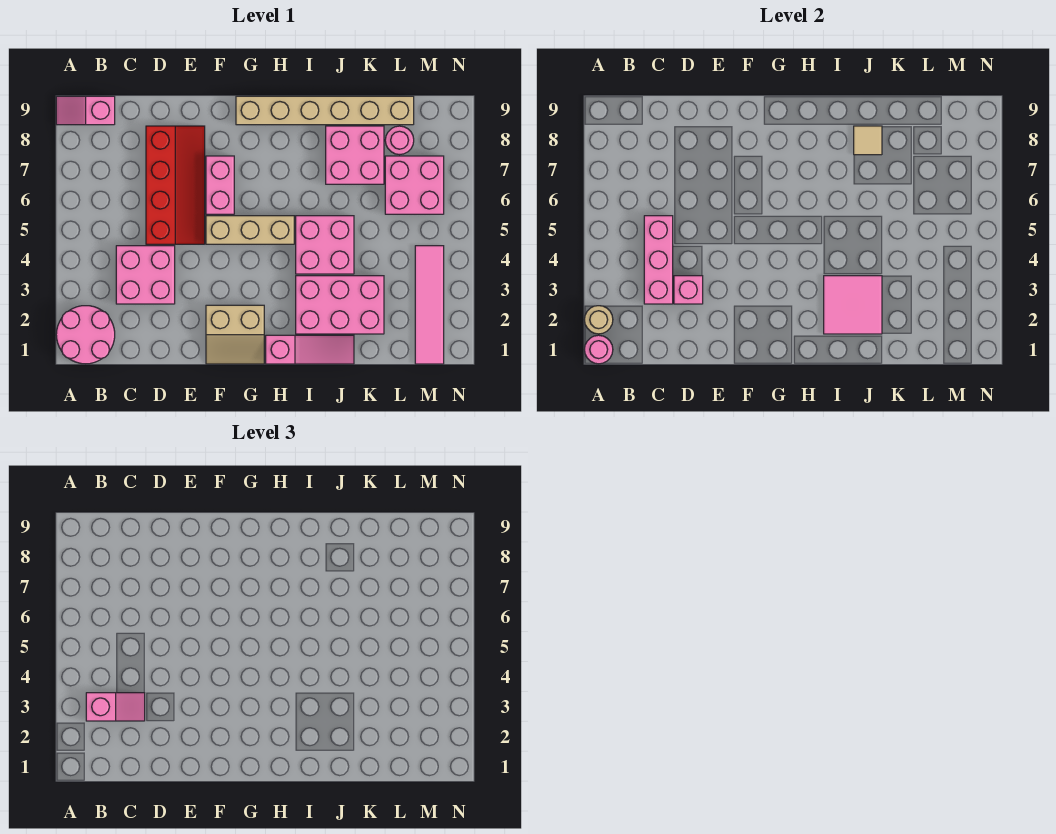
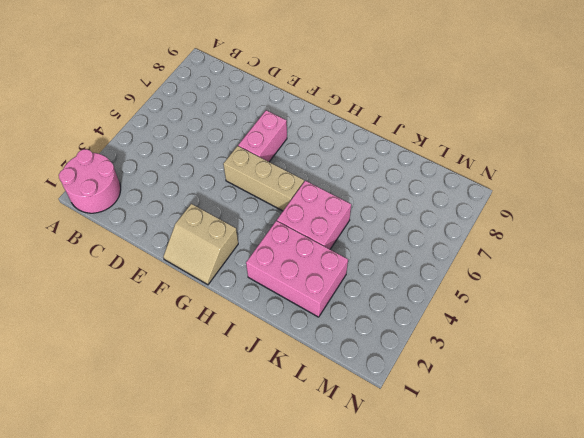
none -> pink slope A9:B9 level 1 top B
none -> pink brick C3:D4 level 1
none -> red slope D5:E8 level 1 top D

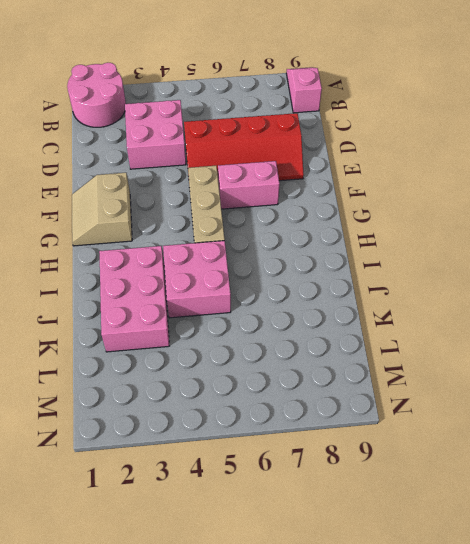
none -> tan brick G9:L9 level 1
none -> pink slope H1:J1 level 1 top H
none -> pink brick J7:K8 level 1

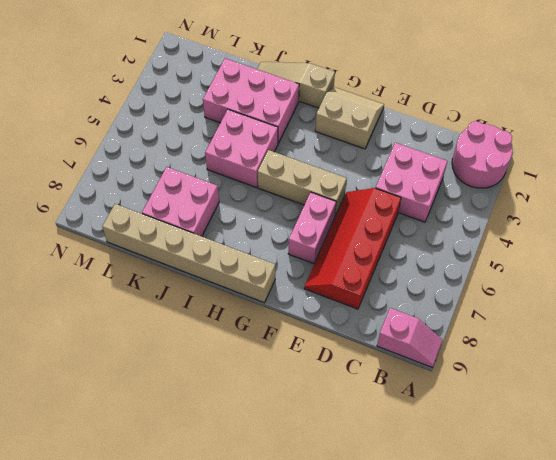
tan slope H1:J1 level 1 top H -> pink slope H1:J1 level 1 top H
none -> pink brick L6:M7 level 1
none -> pink round brick L8 level 1
none -> pink tile M1:M4 level 1

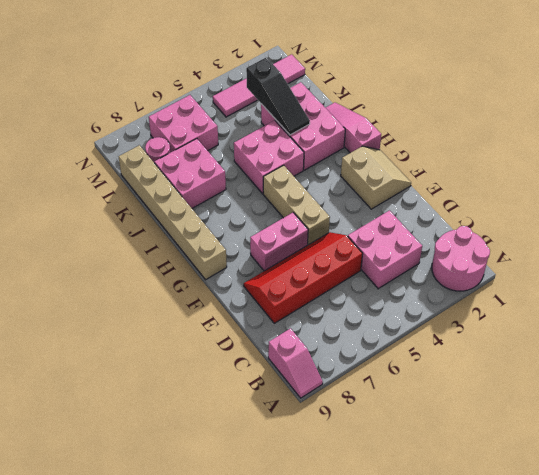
black slope J3:L3 level 2 top L -> pink tile I2:J3 level 2
none -> pink round brick A1 level 2
none -> tan round brick A2 level 2
none -> pink brick C3:C5 level 2

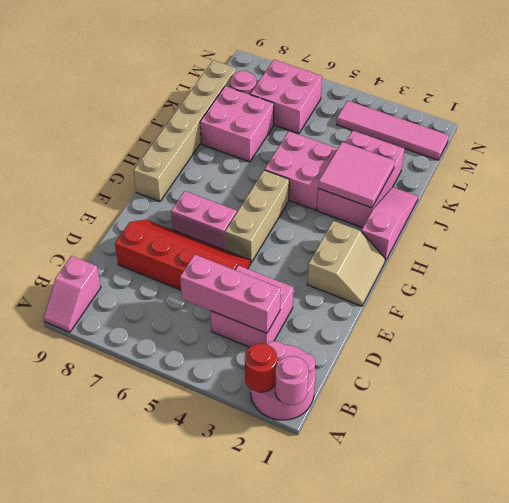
red round brick A2 level 2 -> tan round brick A2 level 2
none -> pink brick D3 level 2
none -> tan tile J8 level 2
none -> pink slope B3:C3 level 3 top B

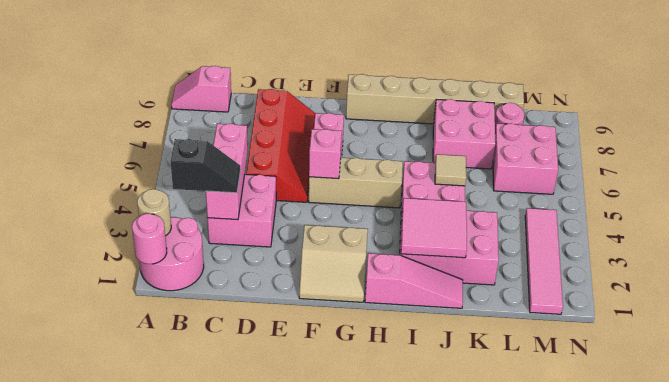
black slope B3:C3 level 3 top B -> pink slope B3:C3 level 3 top B
pink brick F5 level 2 -> pink brick D3 level 2
tan tile J5 level 2 -> tan tile J8 level 2

